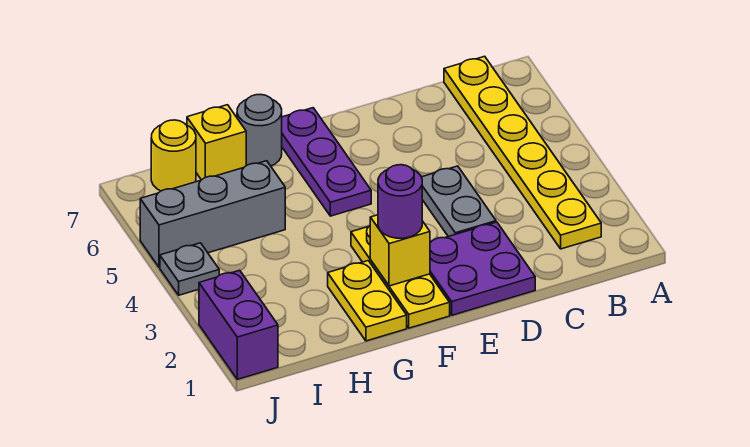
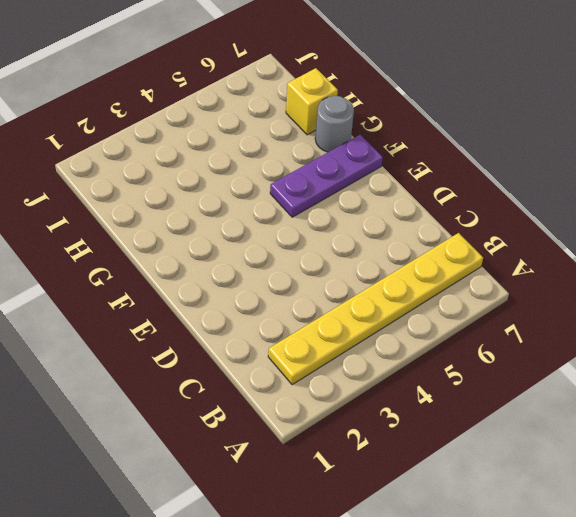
none -> purple plate D1:E2 level 1
none -> grey plate D3:D4 level 1
none -> yellow plate F1:F3 level 1

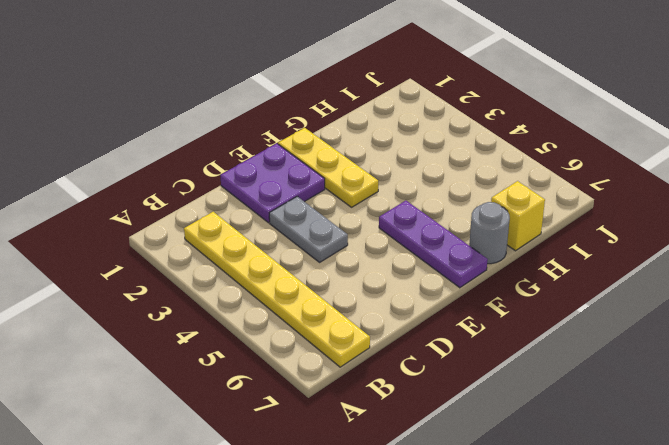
none -> yellow plate G1:G2 level 1
none -> grey brick H5:J5 level 1
none -> yellow round brick I7 level 1

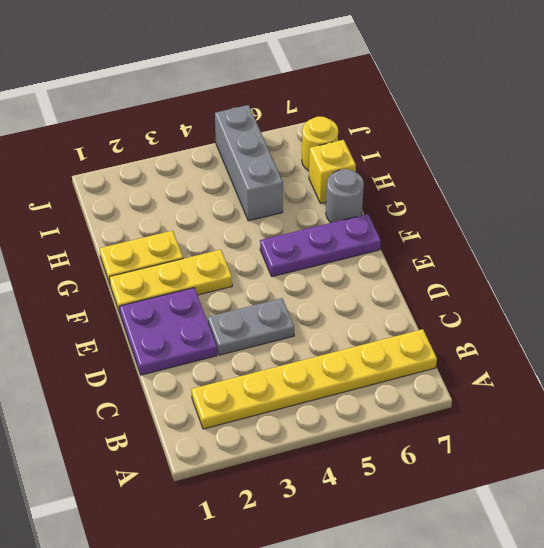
none -> purple brick J1:J2 level 1
none -> grey plate J4 level 1
none -> yellow brick F2 level 2

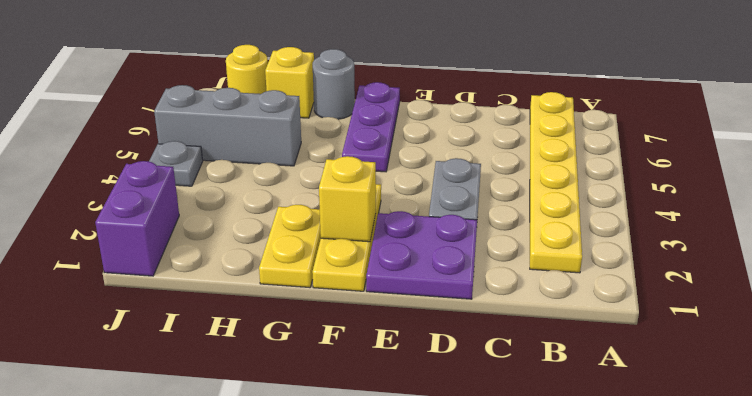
none -> purple round brick F2 level 3

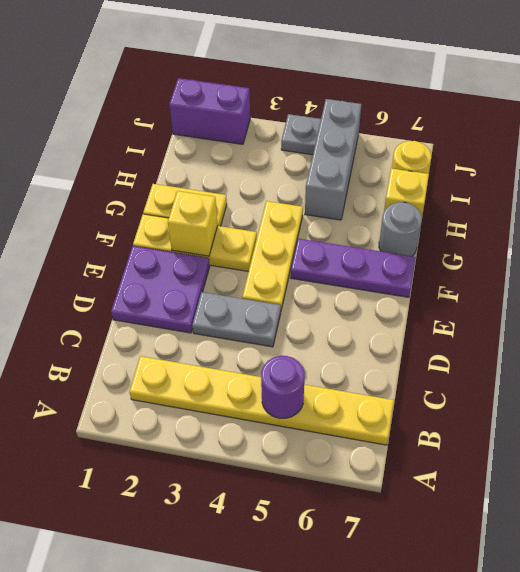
purple round brick B5 level 2 -> purple round brick F2 level 3
yellow plate E4:G4 level 1 -> none

